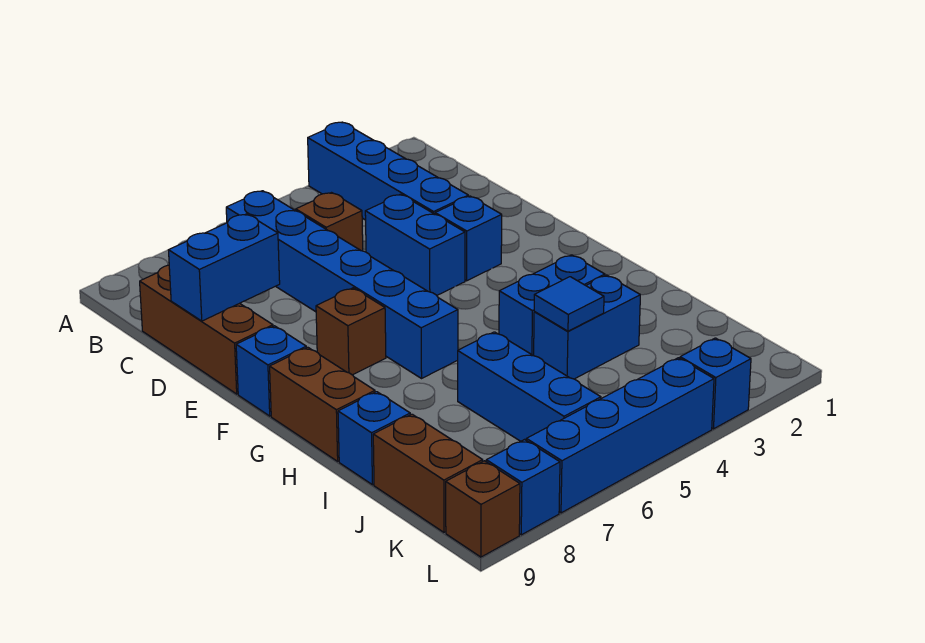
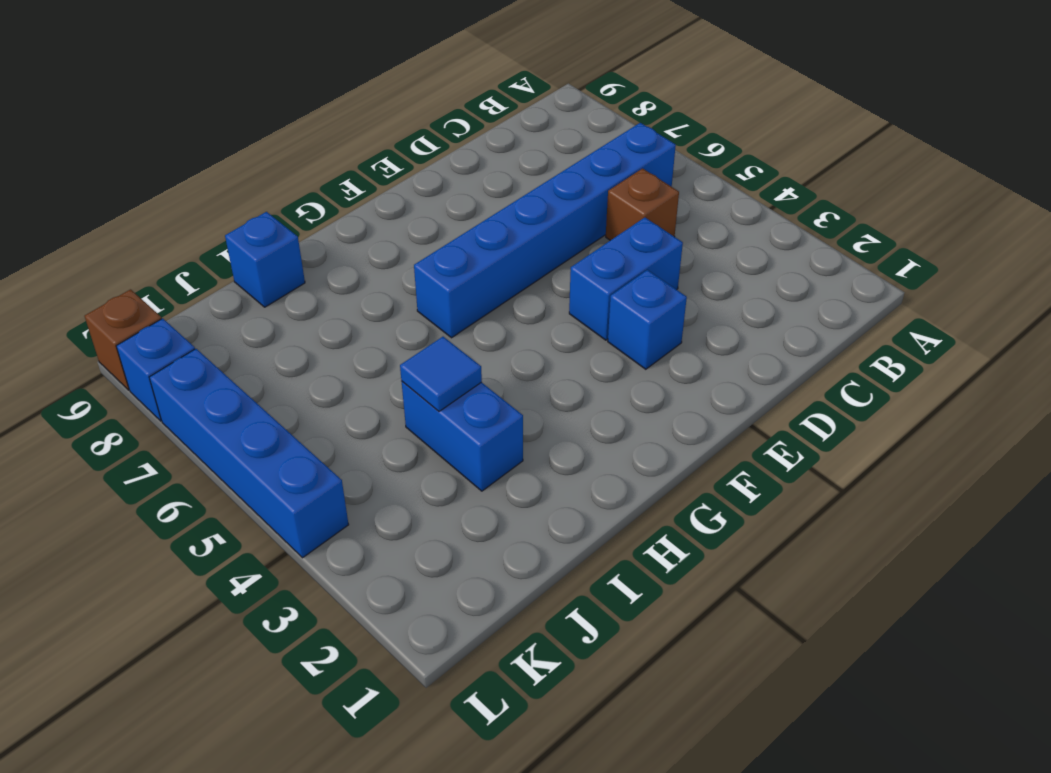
none -> blue brick A3:D3 level 1
none -> brown brick C9:E9 level 1
none -> brown brick F7 level 1

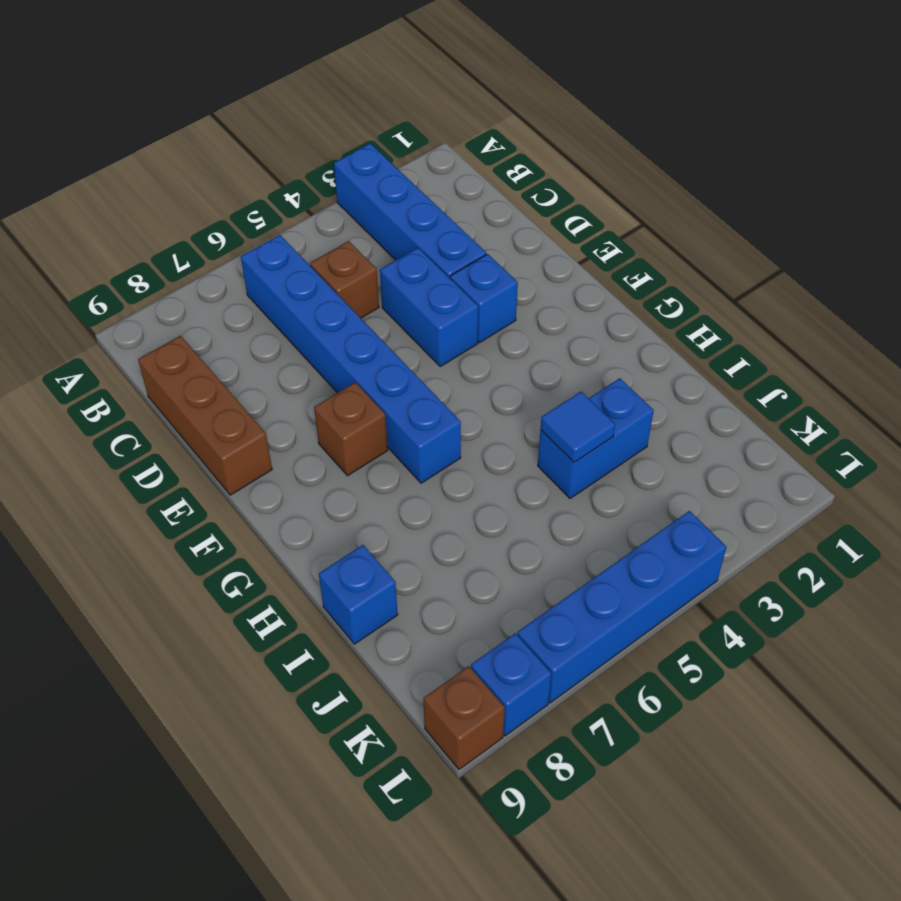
none -> blue brick F9 level 1
none -> brown brick G9:H9 level 1
none -> blue brick H3:H4 level 1

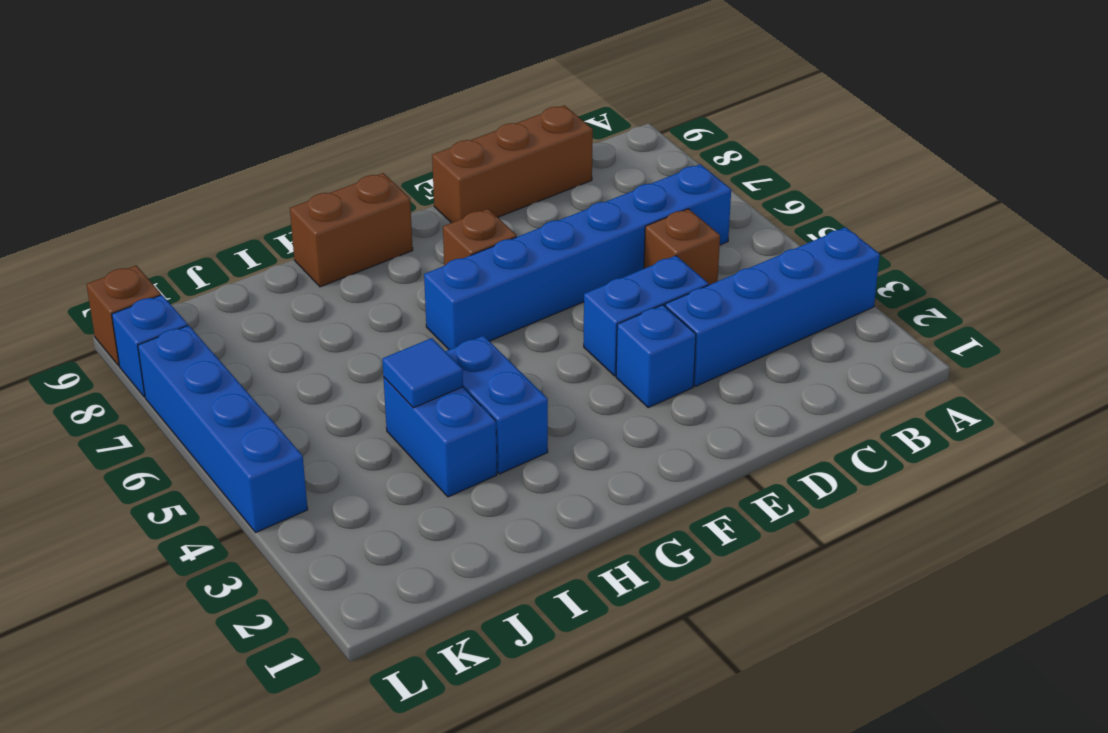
none -> blue brick F9 level 1
none -> blue brick I6:K6 level 1
none -> blue brick I9 level 1

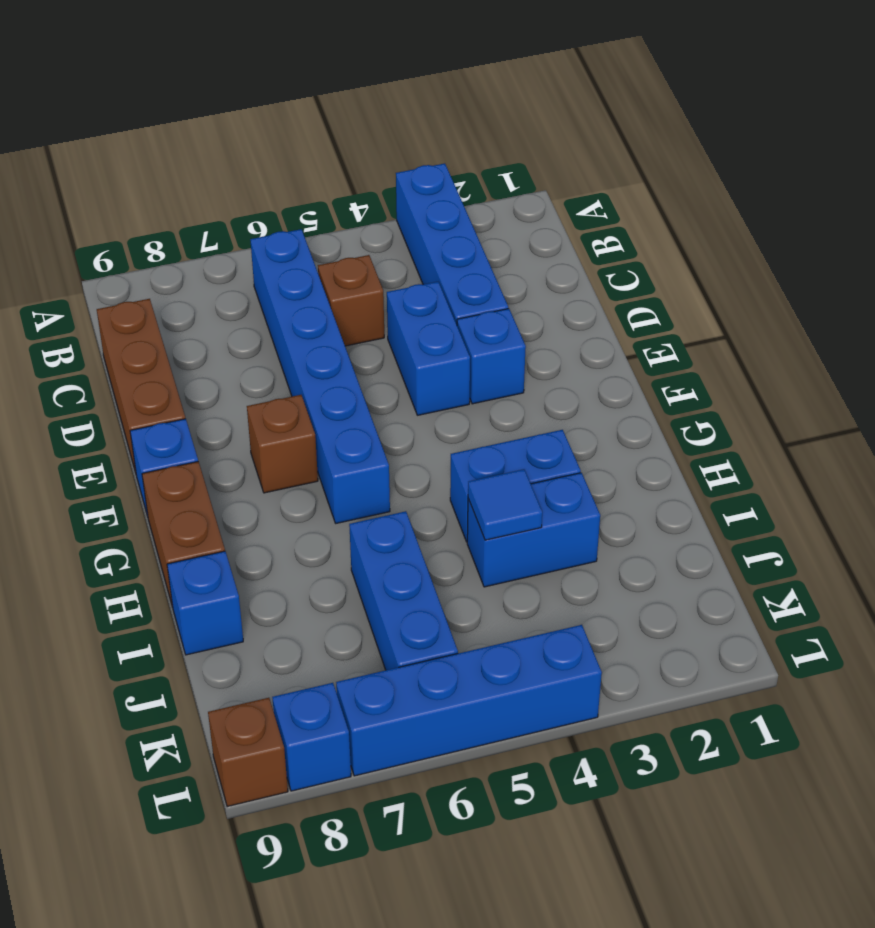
none -> brown brick J9:K9 level 1
none -> blue brick L3 level 1
none -> blue brick D8:D9 level 2

